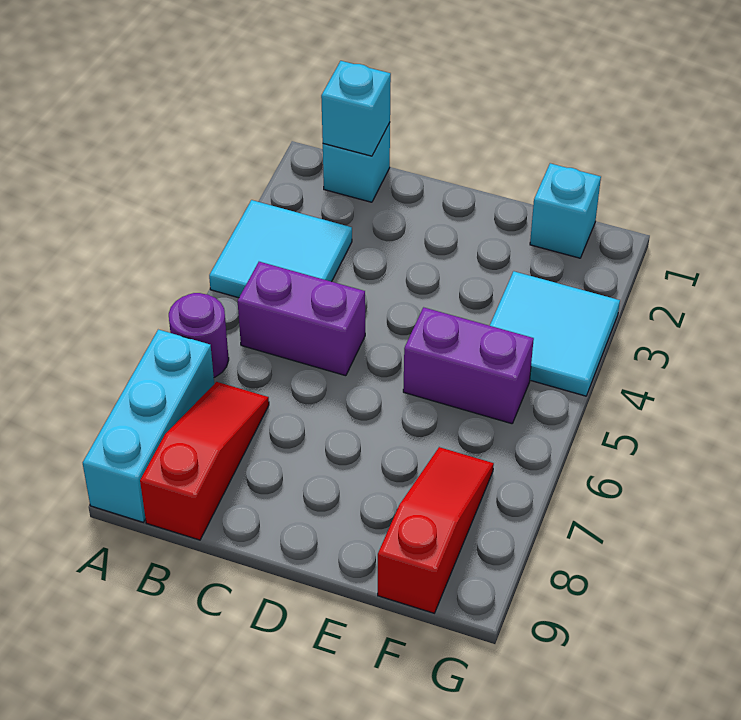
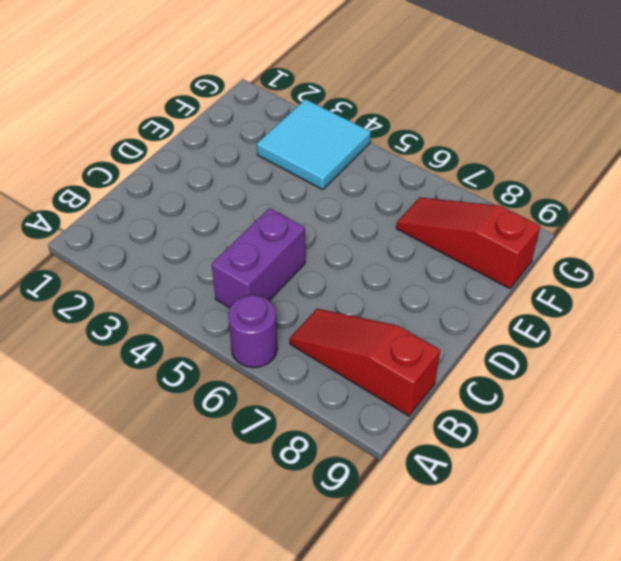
none -> cyan tile A3:B4 level 1
none -> cyan brick A7:A9 level 1

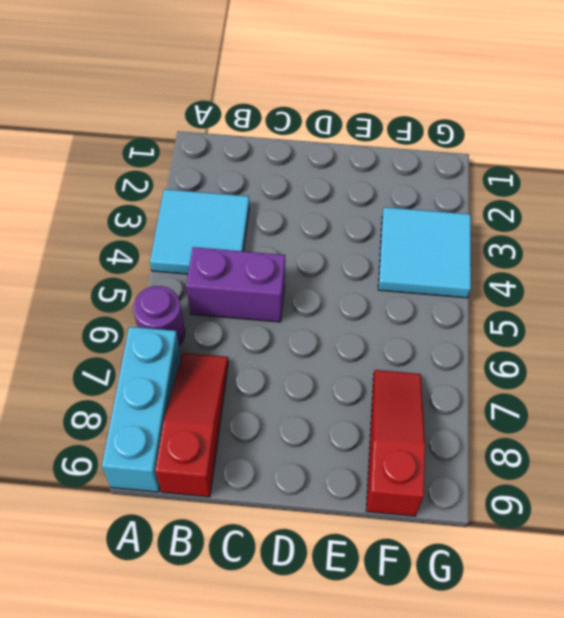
none -> cyan brick B1 level 1
none -> purple brick E5:F5 level 1

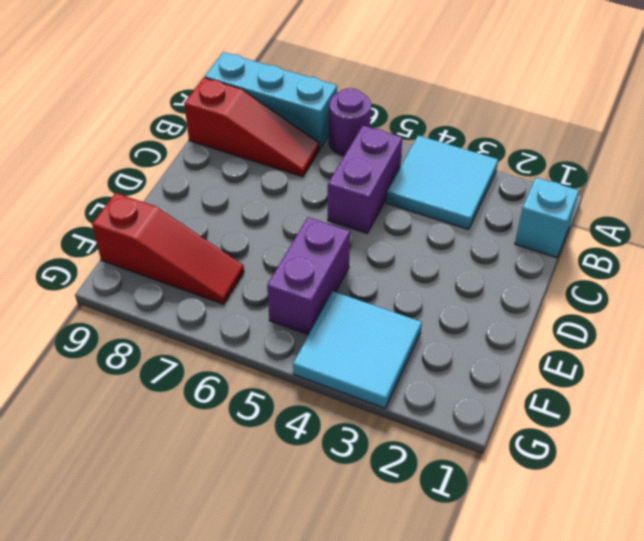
none -> cyan brick F1 level 1
none -> cyan brick B1 level 2

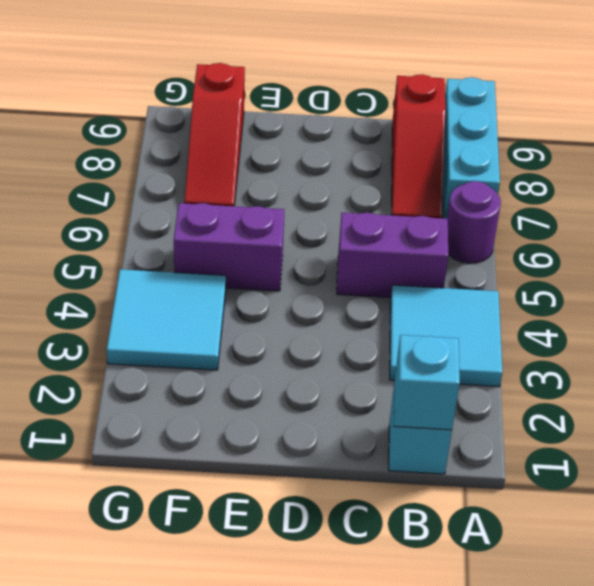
none -> cyan brick F1 level 1

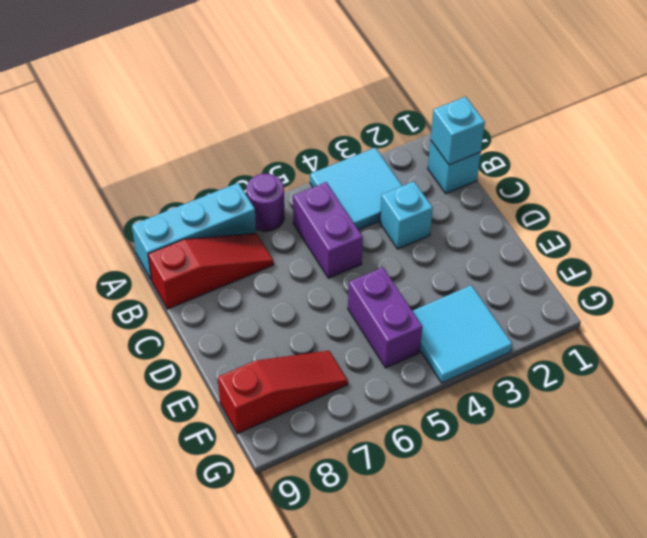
cyan brick C3 level 1 -> cyan brick F1 level 1

